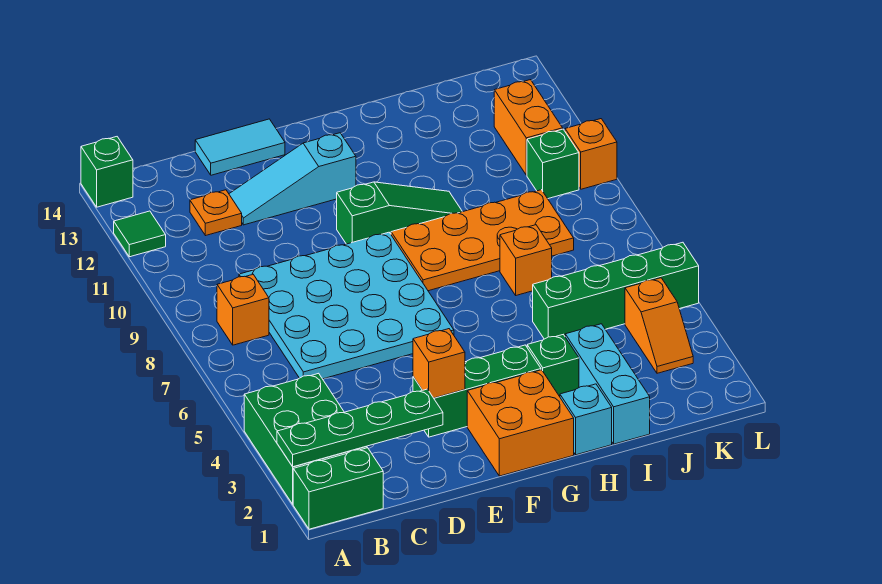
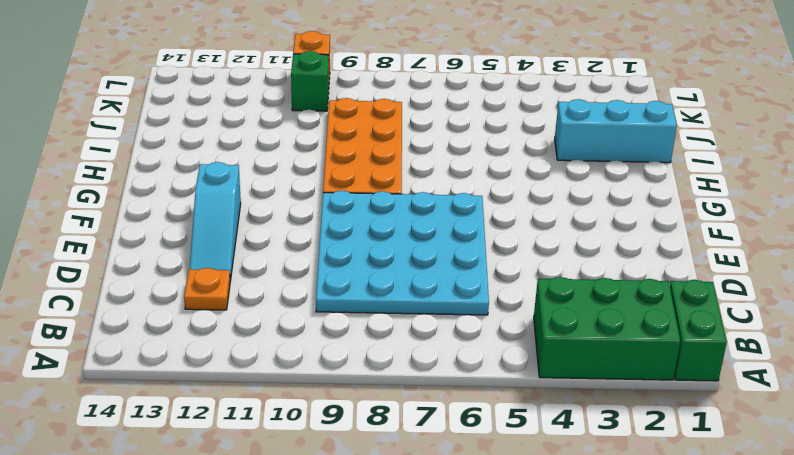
none -> green tile A12 level 1
none -> green brick A14 level 1
none -> orange brick B8 level 1

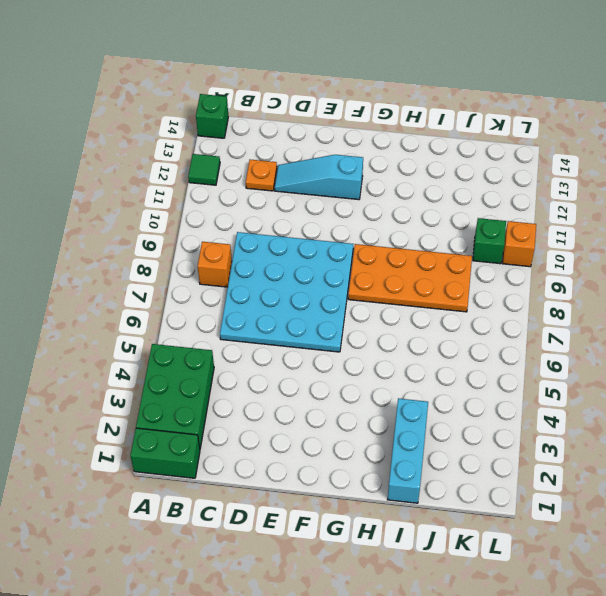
none -> cyan tile D14:E14 level 1
none -> green brick E3:G3 level 1
none -> orange brick F1:G2 level 1

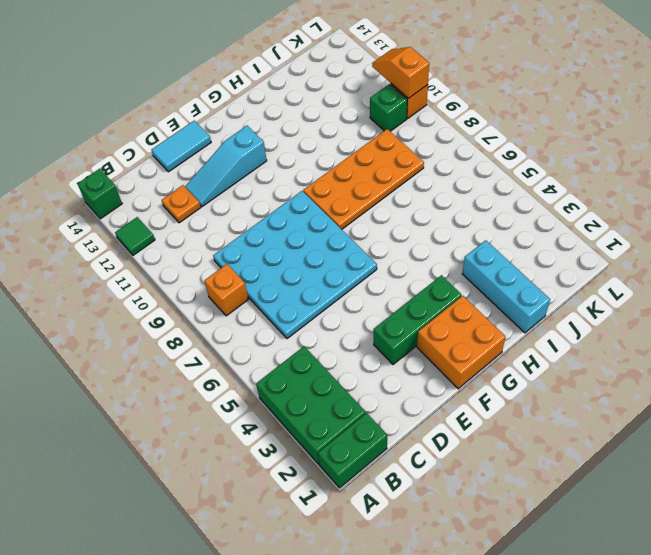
orange slope L10:L11 level 2 top 10 -> orange slope K3:K4 level 1 top 4
none -> green slope F10:H10 level 1 top F
none -> cyan brick H1 level 1
none -> green brick H3 level 1

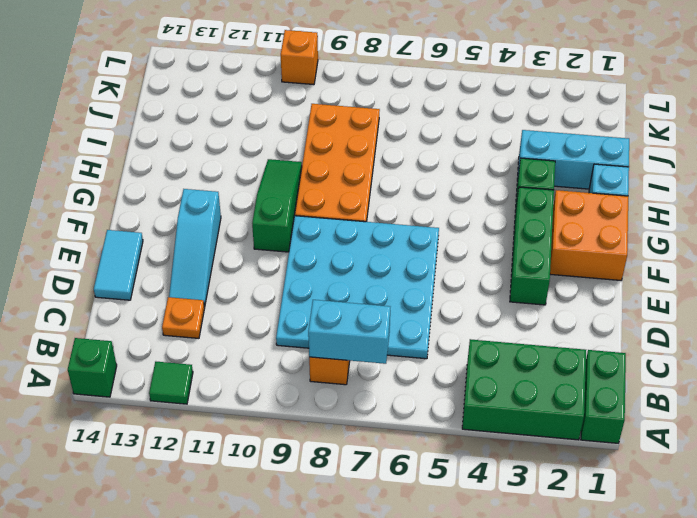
cyan brick B7:B8 level 2 -> none
none -> green brick I5:L5 level 1
none -> orange brick I7 level 1
none -> orange slope K3:K4 level 1 top 4

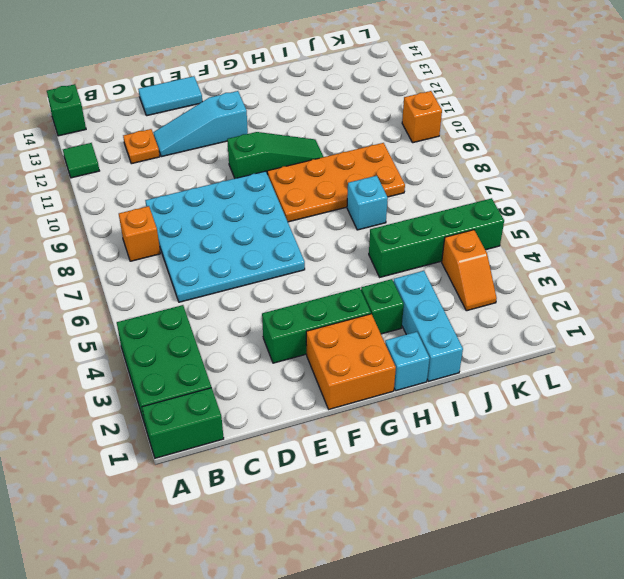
cyan brick I7 level 1 -> orange brick I7 level 1
none -> green brick K10 level 1
none -> orange brick K11:K12 level 1
none -> green plate A2:D2 level 2

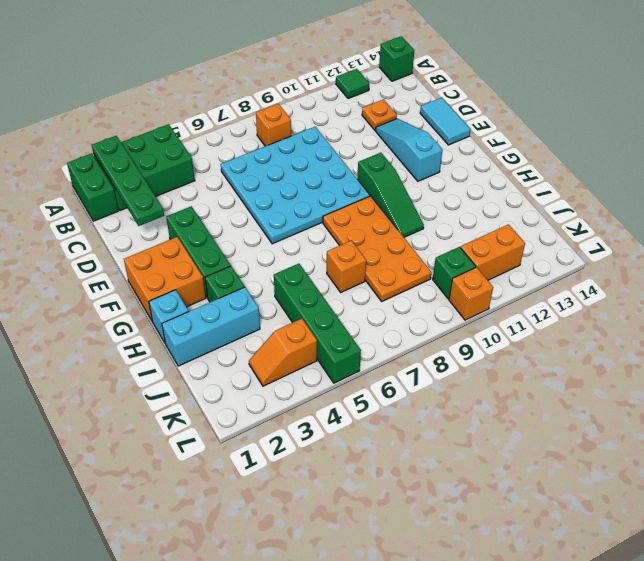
none -> orange brick E3 level 2

